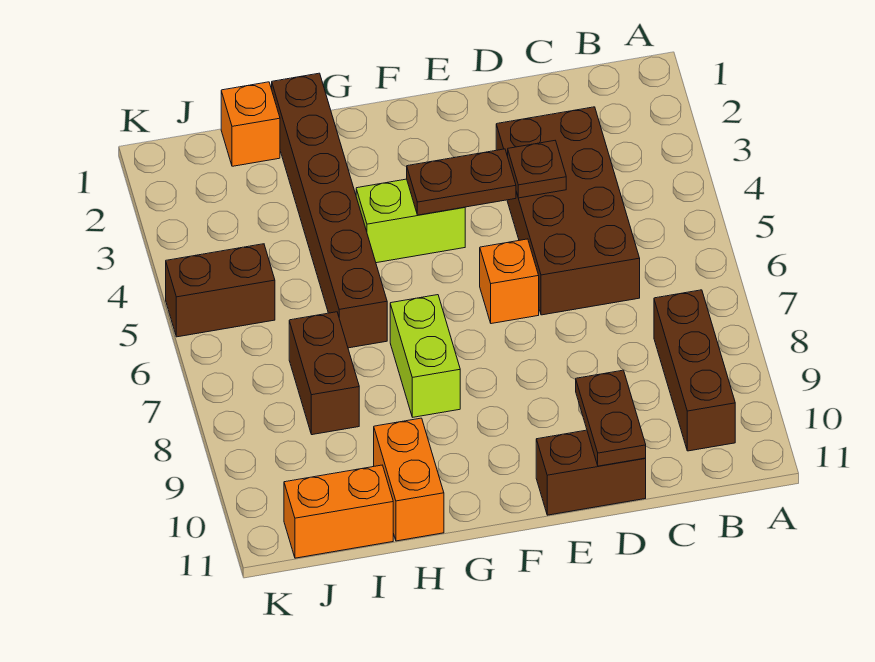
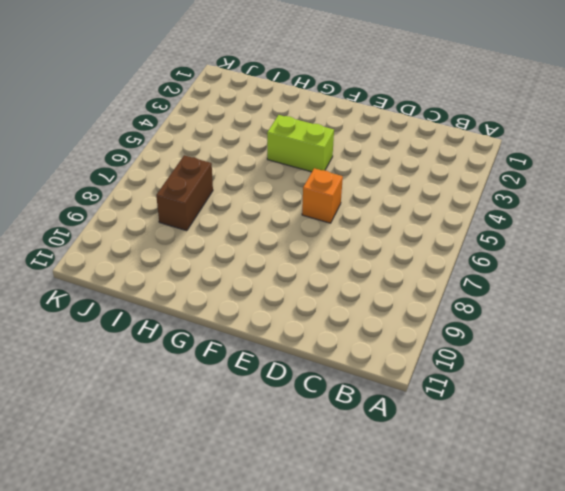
none -> brown brick B8:B10 level 1
none -> brown brick C3:D6 level 1
none -> brown brick D11:E11 level 1

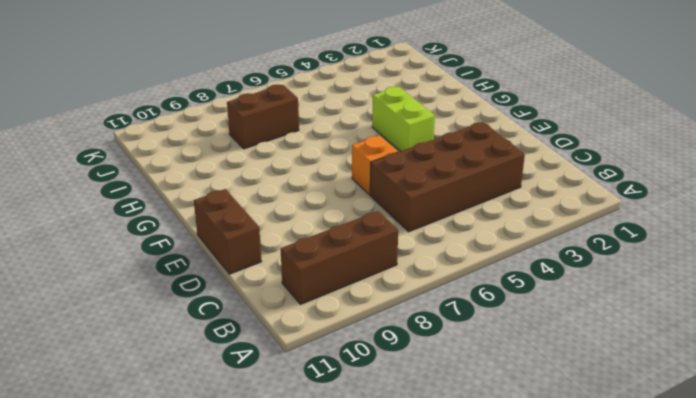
none -> lime brick G7:G8 level 1
none -> brown brick H1:H6 level 1
none -> orange brick H10:H11 level 1

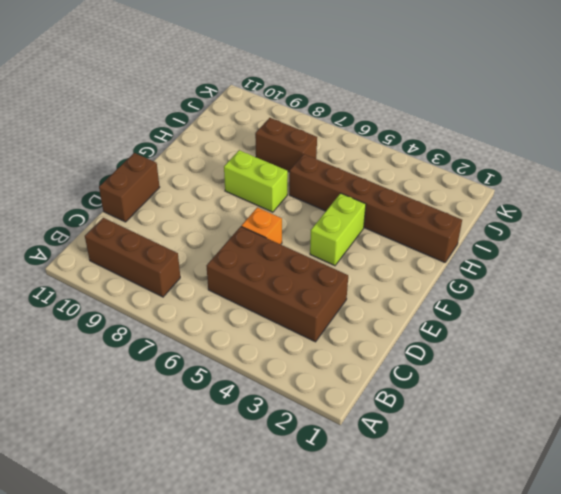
none -> orange brick H10:H11 level 1
none -> orange brick I1 level 1
none -> orange brick I11:J11 level 1

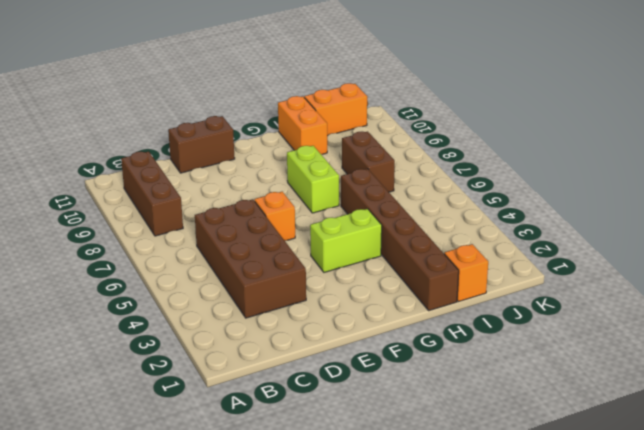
none -> brown brick J5:K5 level 1
none -> brown plate D4 level 2
none -> brown plate D10:D11 level 2

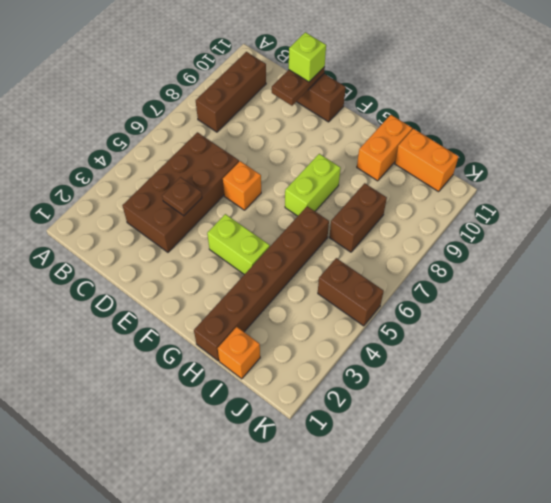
lime brick D11 level 3 -> none
none -> brown plate E4:F4 level 2

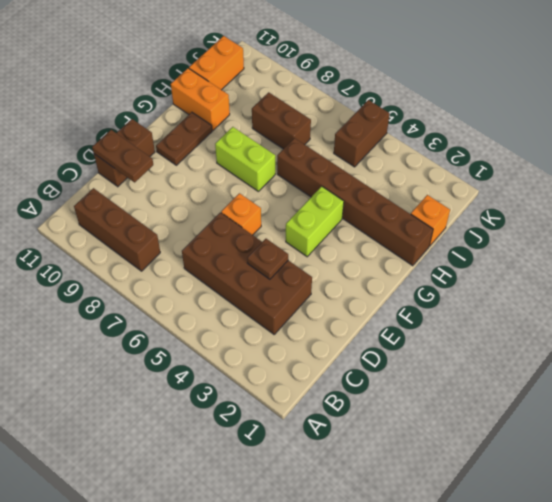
brown plate F10:G10 level 1 -> brown plate E4:F4 level 2

